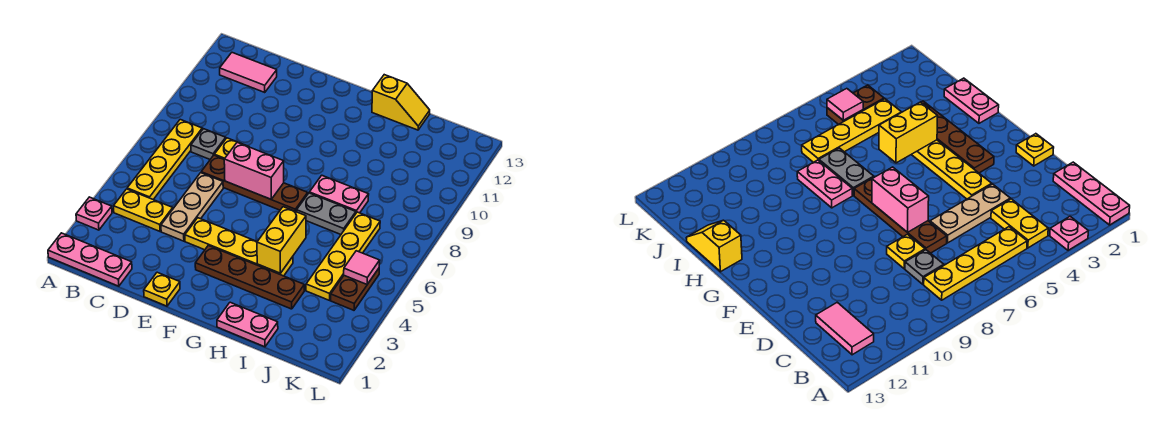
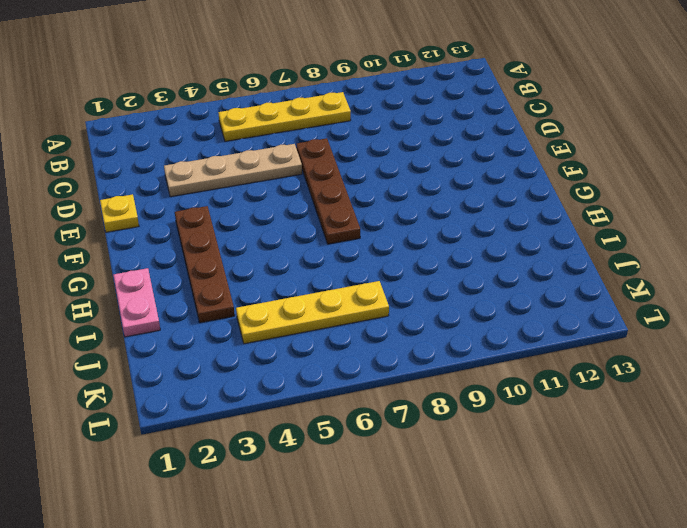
tan plate D3:D6 level 1 -> tan plate D4:D6 level 1
none -> pink plate A1:C1 level 1
none -> pink plate A3 level 1
none -> yellow plate B4:C4 level 1

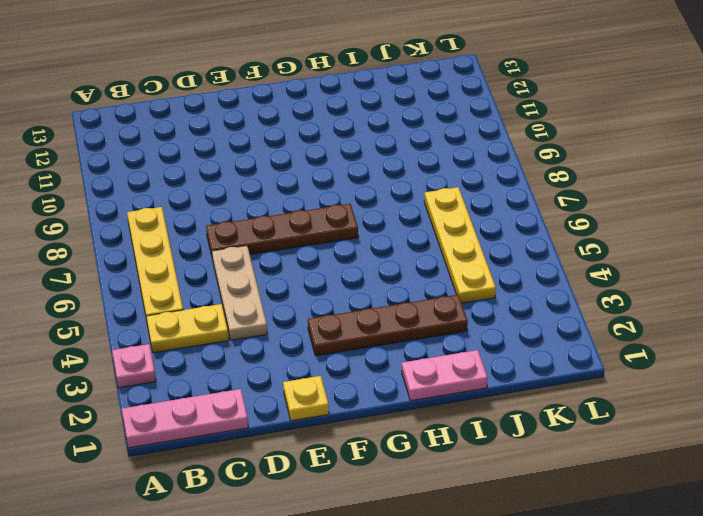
none -> pink tile B12:C12 level 1
none -> grey plate C8 level 1
none -> yellow plate D8 level 1

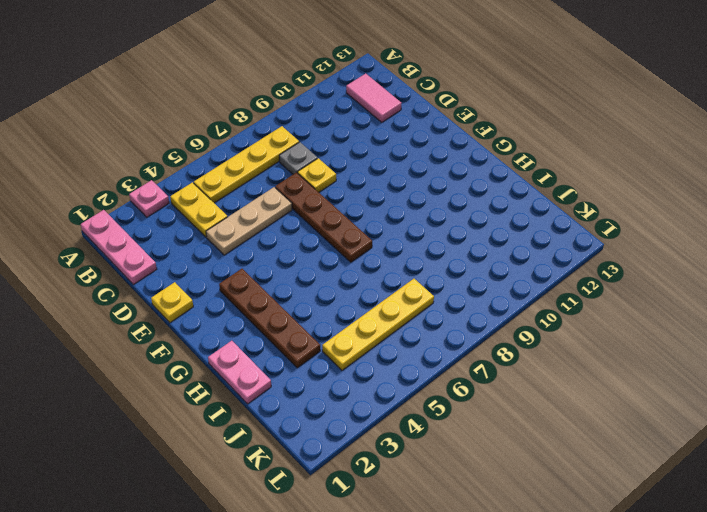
none -> yellow plate E4:H4 level 1
none -> grey plate H7:I7 level 1
none -> pink plate H8:I8 level 1

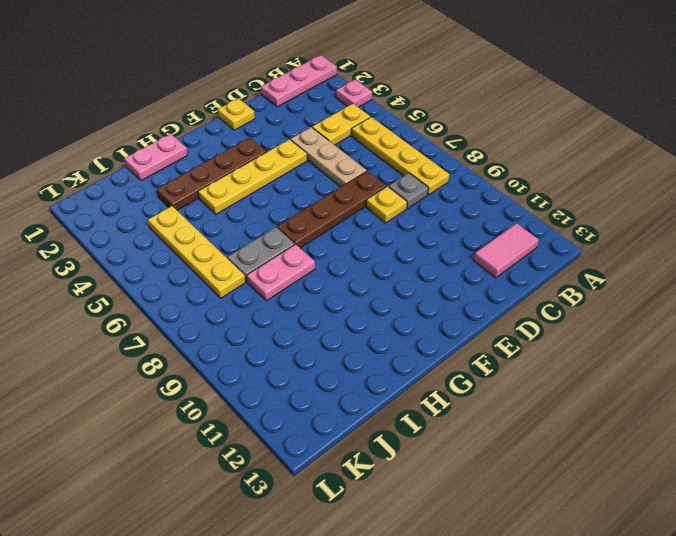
none -> yellow slope H13:I13 level 1 top H
none -> brown plate K4:K5 level 1
none -> pink brick E7:F7 level 2

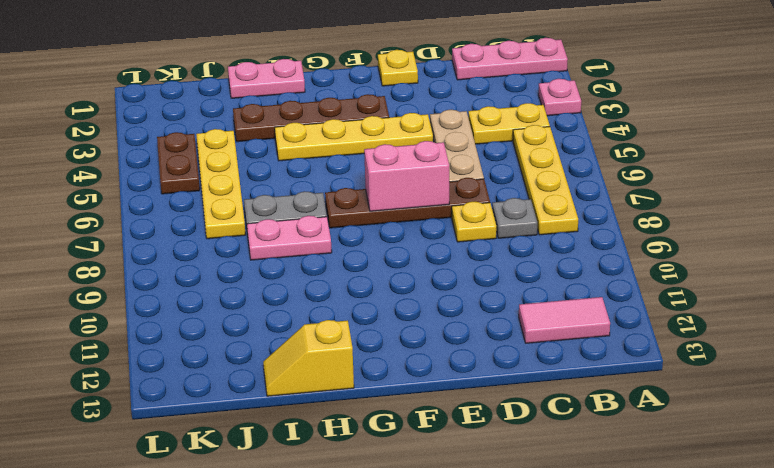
none -> yellow brick H4:H5 level 2
none -> pink tile K5 level 2

